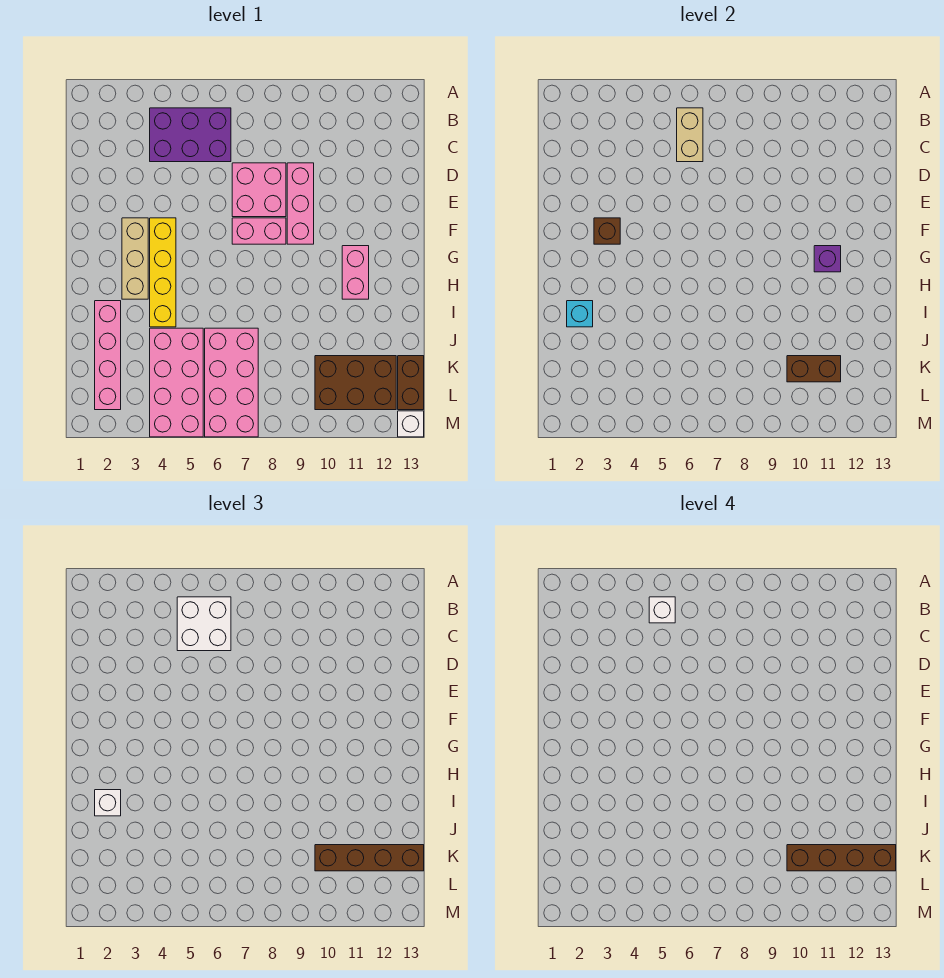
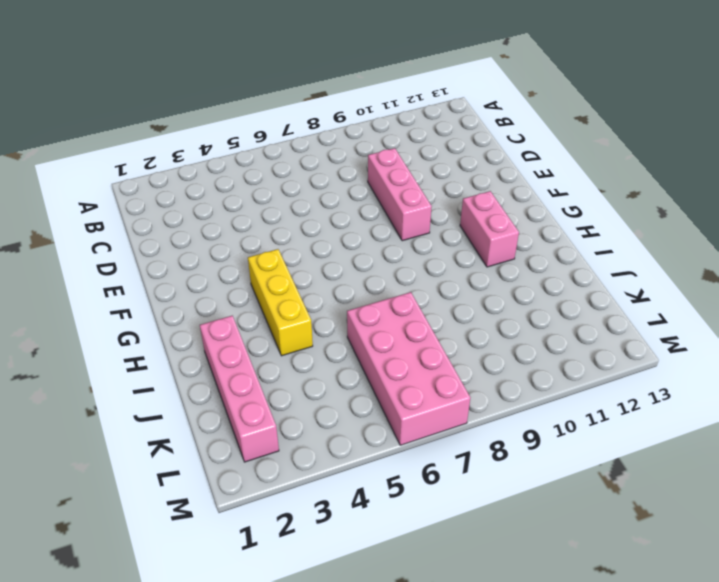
yellow brick G4:I4 level 1 -> yellow brick F4:I4 level 1
none -> purple brick B4:C6 level 1
none -> pink brick D7:E8 level 1
none -> tan brick F3:H3 level 1

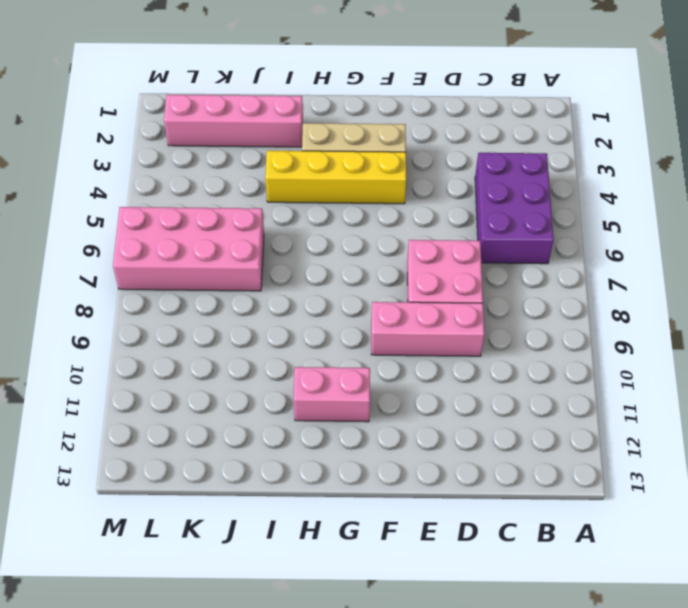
none -> pink brick F7:F8 level 1
none -> pink brick J4:M5 level 1
none -> brown brick K10:L12 level 1

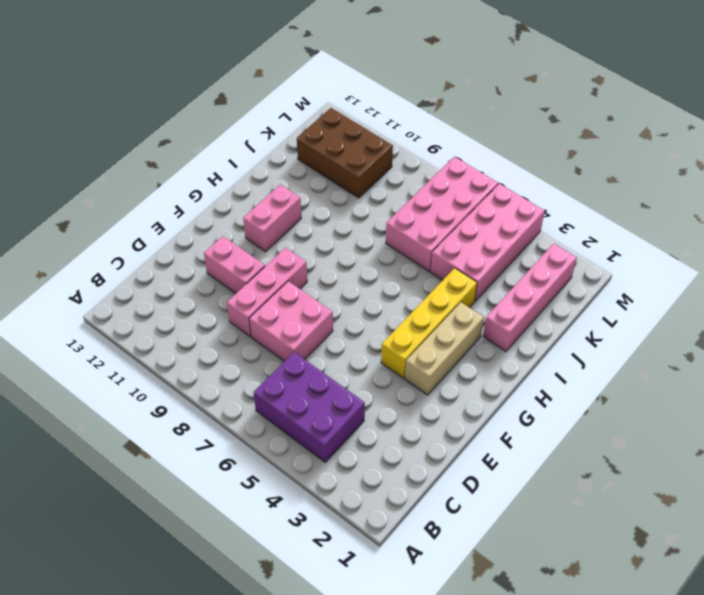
pink brick E10:E11 level 1 -> pink brick F7:F8 level 1
none -> brown brick K13:L13 level 1
none -> white brick M13 level 1
none -> tan brick B6:C6 level 2

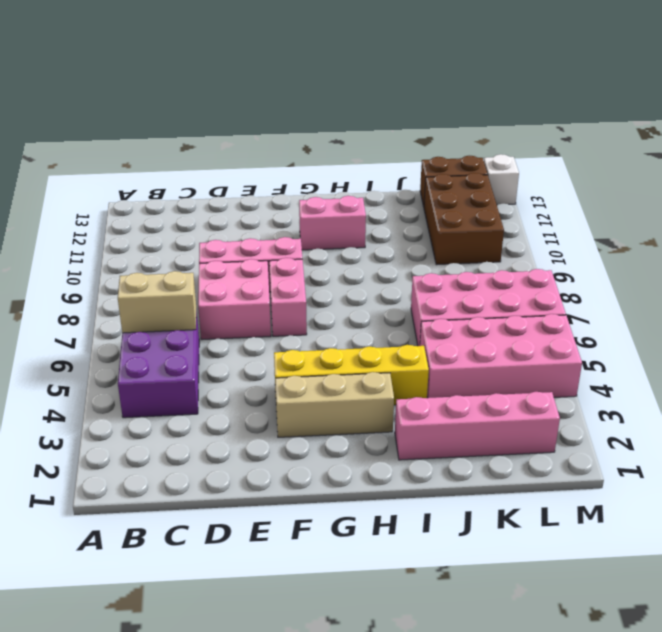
none -> brown brick F3 level 2
none -> purple brick G11 level 2
none -> cyan brick I2 level 2

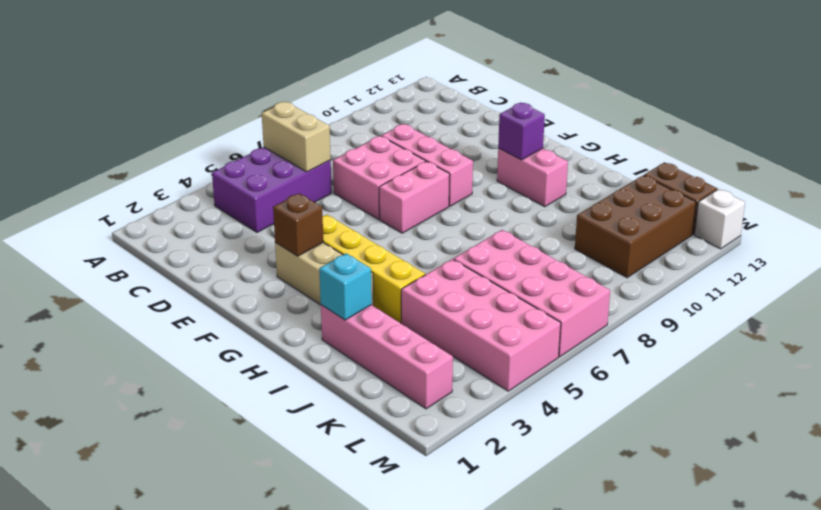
none -> brown brick K10:K11 level 2
none -> white brick B5:C6 level 3
none -> white brick I2 level 3

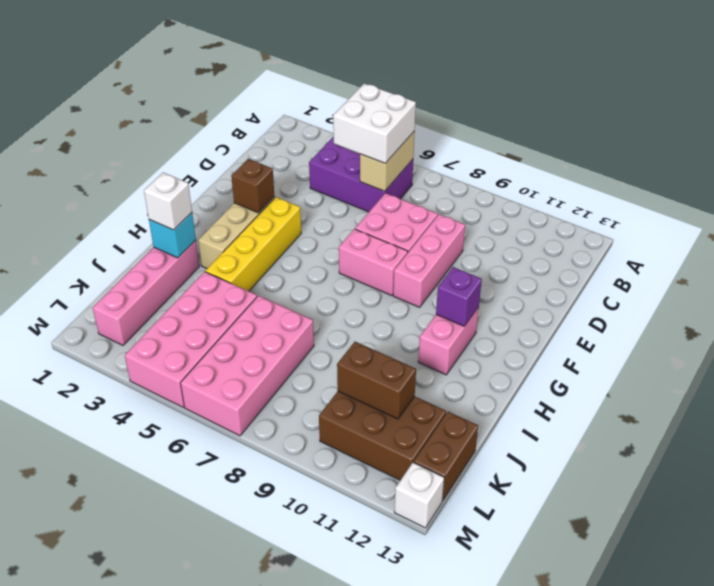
none -> brown brick K10:K13 level 3
none -> white brick B5 level 4
none -> brown brick K10:K13 level 4

